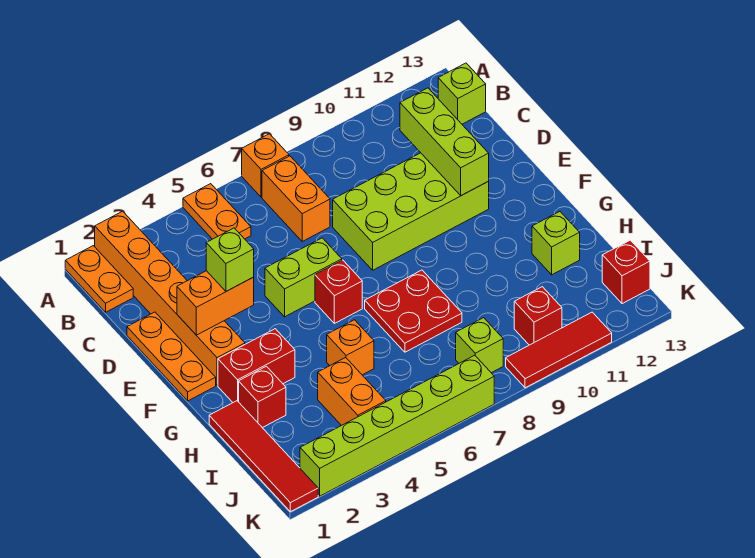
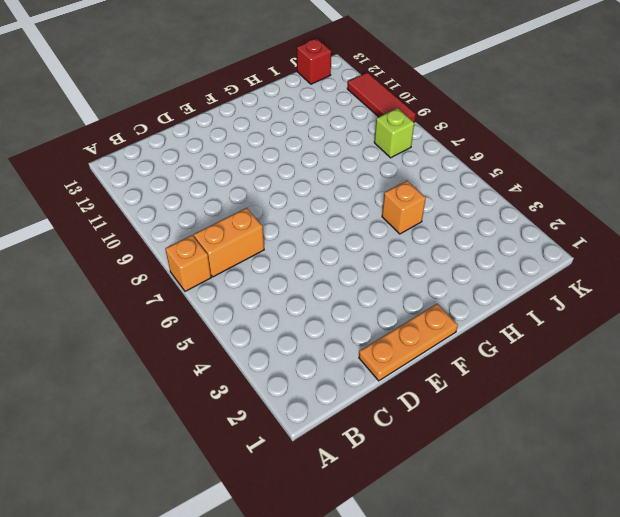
none -> orange plate A1:B1 level 1
none -> orange brick A2:F2 level 1
none -> orange plate A5:B5 level 1

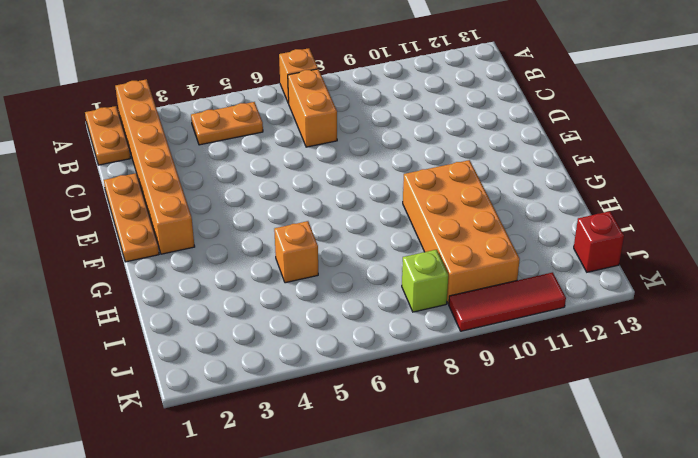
orange plate B4:B5 level 1 -> orange plate A5:B5 level 1
orange brick G9:J10 level 1 -> red brick J10 level 1
none -> lime brick B13 level 1
none -> lime brick D8:E11 level 1
none -> lime brick E5:E6 level 1

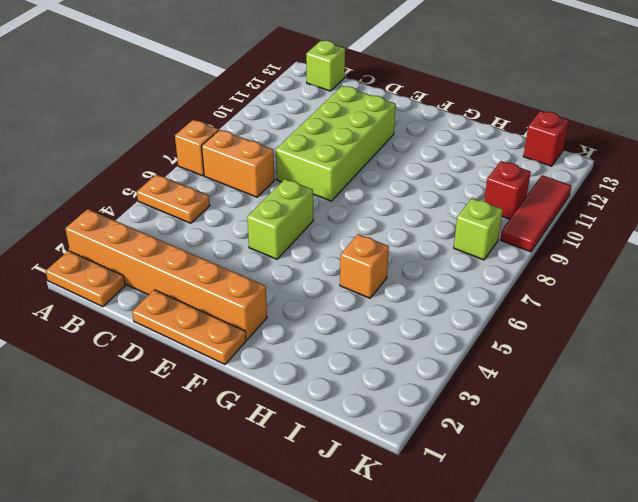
none -> red brick F6 level 1
none -> red brick G2:G3 level 1
none -> red plate G7:H8 level 1

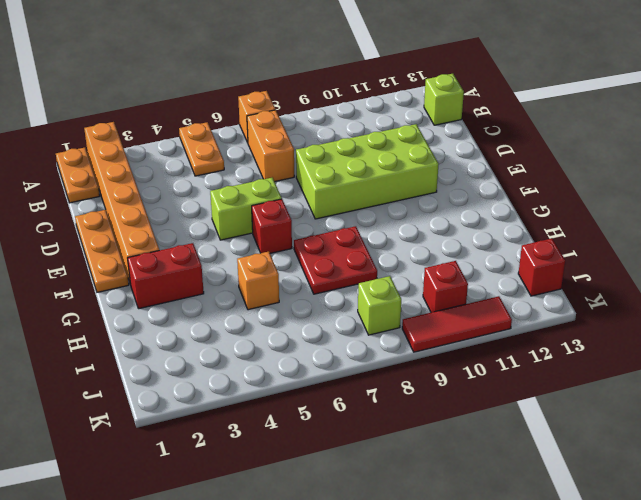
none -> red tile H1:K1 level 1
none -> red brick H2 level 1
none -> lime brick H12 level 1

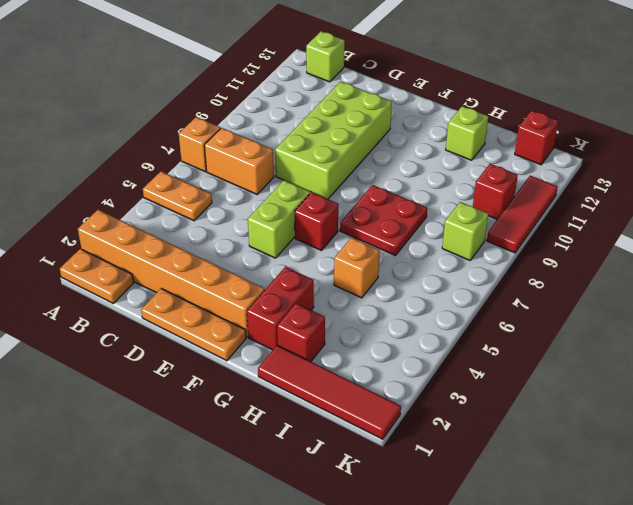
none -> orange brick I4:J4 level 1
none -> lime brick K2:K7 level 1
none -> lime brick C11:E11 level 2

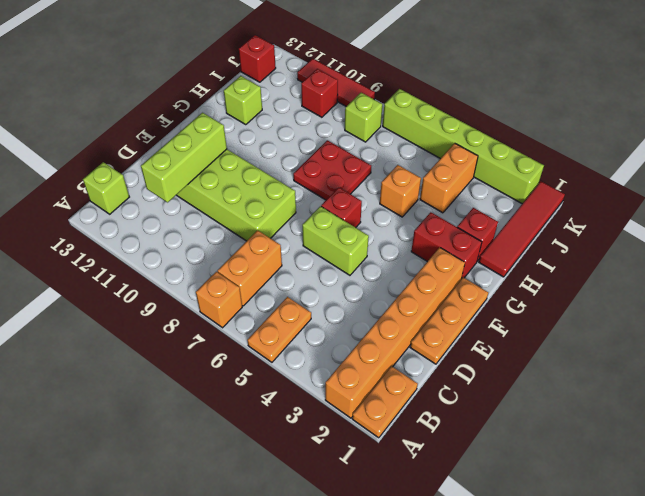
none -> orange brick E2:E3 level 2
none -> lime brick E3 level 3

